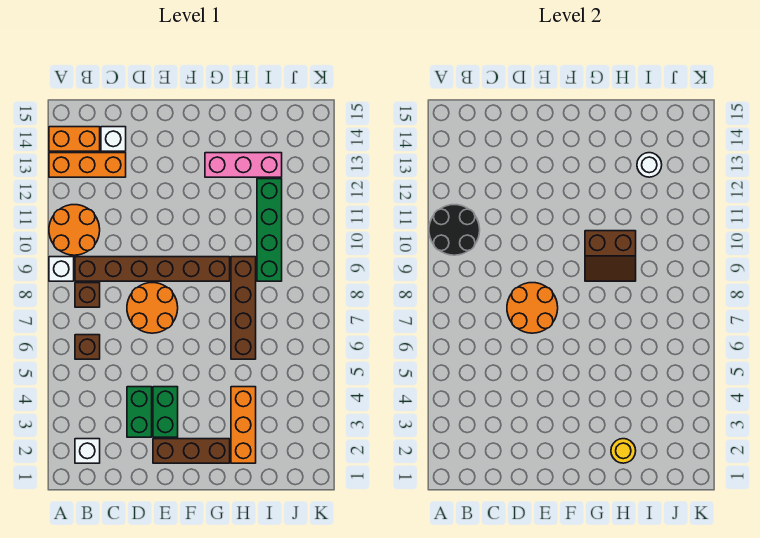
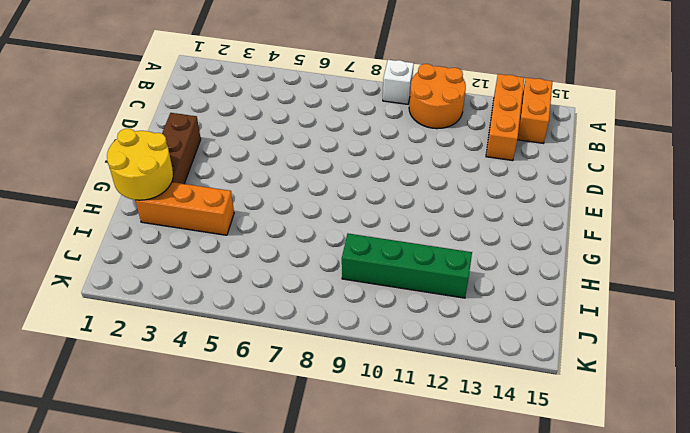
yellow round brick G1:H2 level 2 -> yellow round brick H2 level 2
none -> white brick B2 level 1
none -> brown brick B6 level 1
none -> brown brick B8 level 1

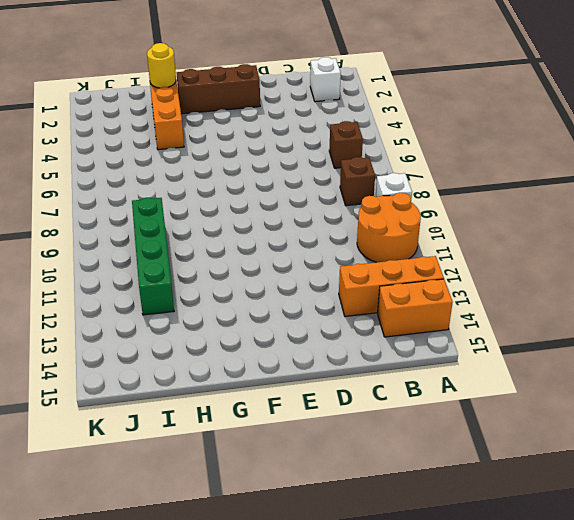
none -> brown brick B9:G9 level 1
none -> white brick C14 level 1
none -> green brick D3:D4 level 1

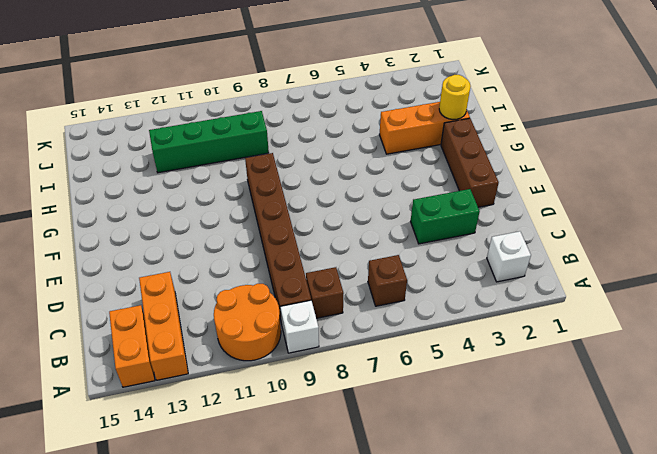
none -> white brick C14 level 1
none -> orange round brick D7:E8 level 1
none -> green brick E3:E4 level 1

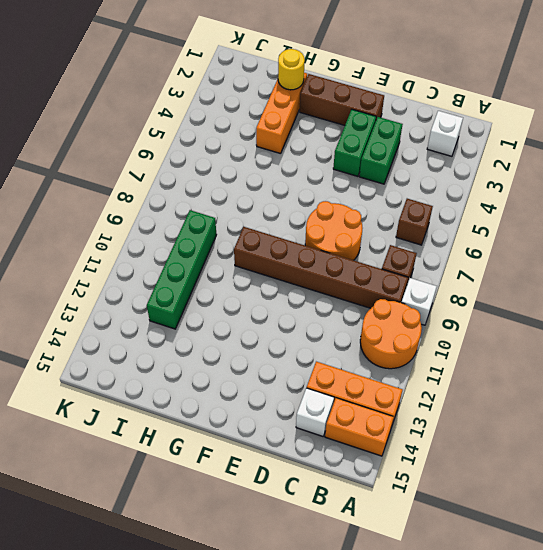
none -> pink brick G13:I13 level 1
none -> brown brick H6:H9 level 1
none -> black round brick A10:B11 level 2

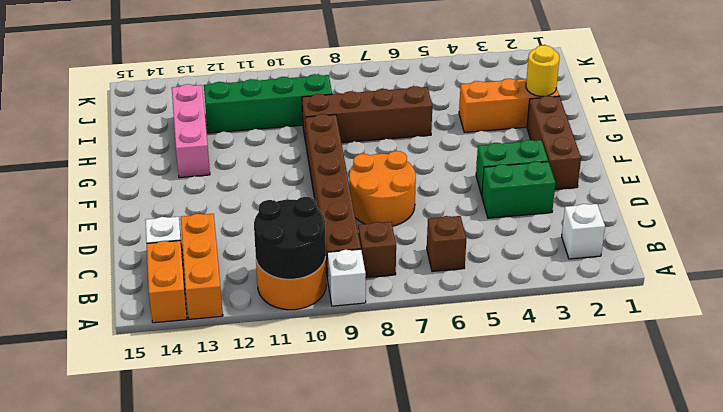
none -> orange round brick D7:E8 level 2
none -> brown slope G9:H10 level 2 top 10
none -> white round brick I13 level 2

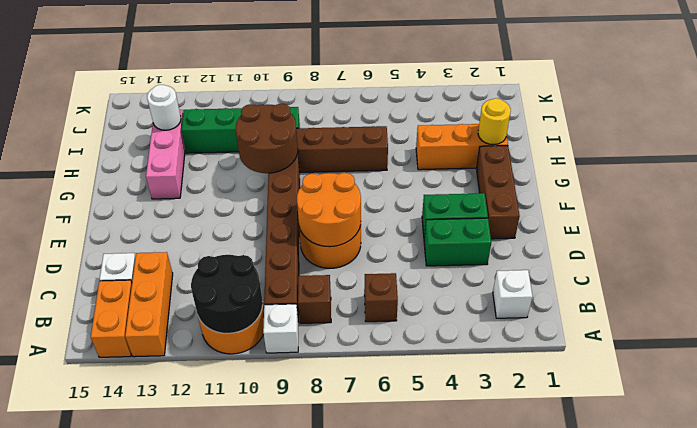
brown round brick G9:H10 level 2 -> brown slope G9:H10 level 2 top 10

